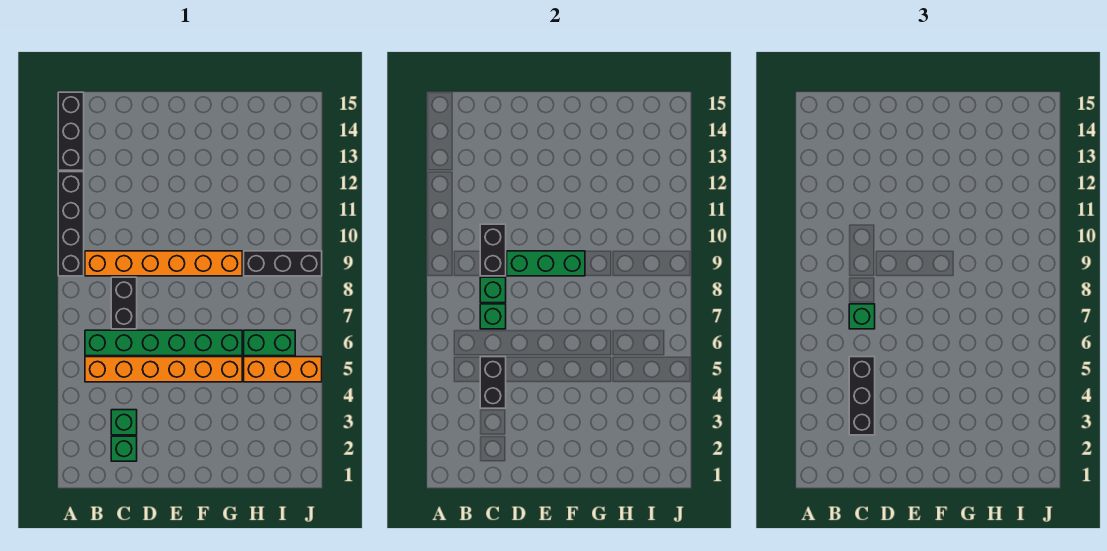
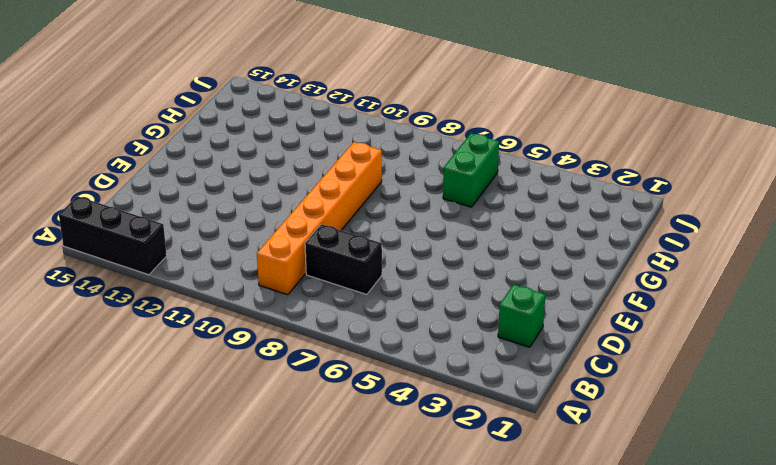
none -> black brick A9:A12 level 1
none -> orange brick B5:G5 level 1
none -> green brick B6:G6 level 1

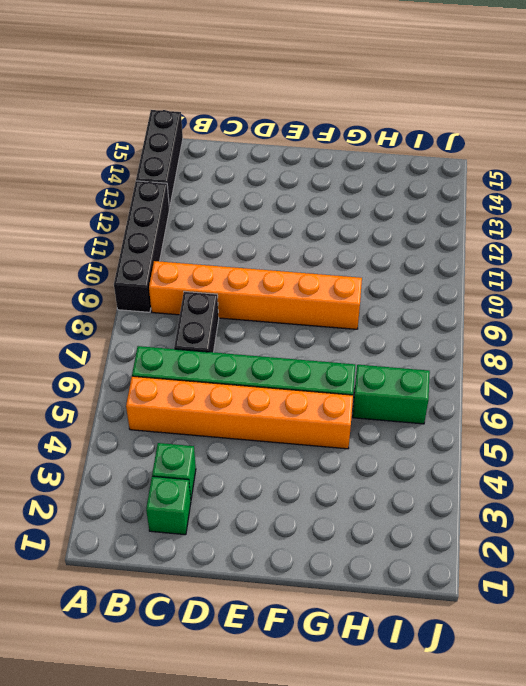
none -> orange brick H5:J5 level 1
none -> black brick H9:J9 level 1
none -> black brick C4:C5 level 2

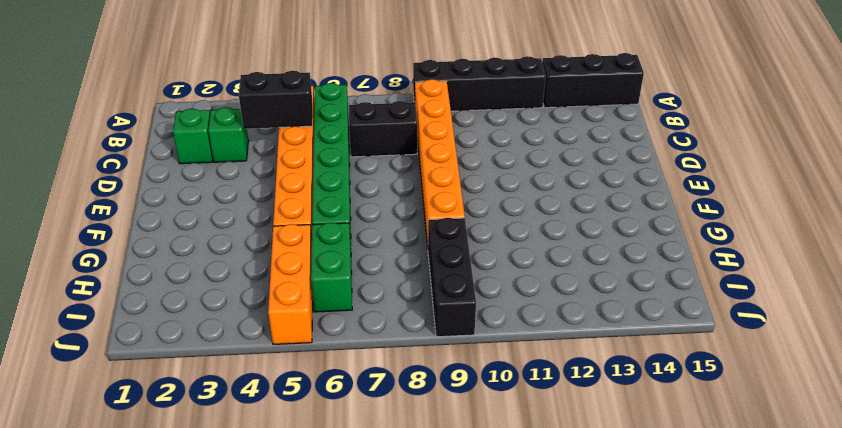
none -> green brick C7 level 2
none -> green brick C8 level 2
none -> black brick C9:C10 level 2

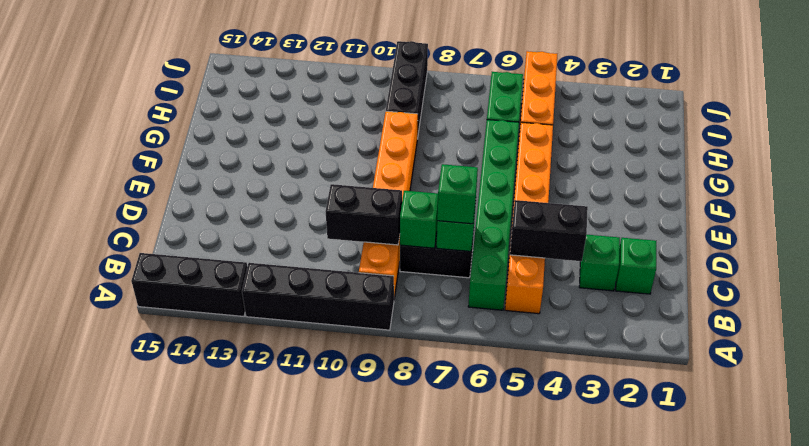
none -> green brick D9:F9 level 2
none -> black brick C3:C5 level 3

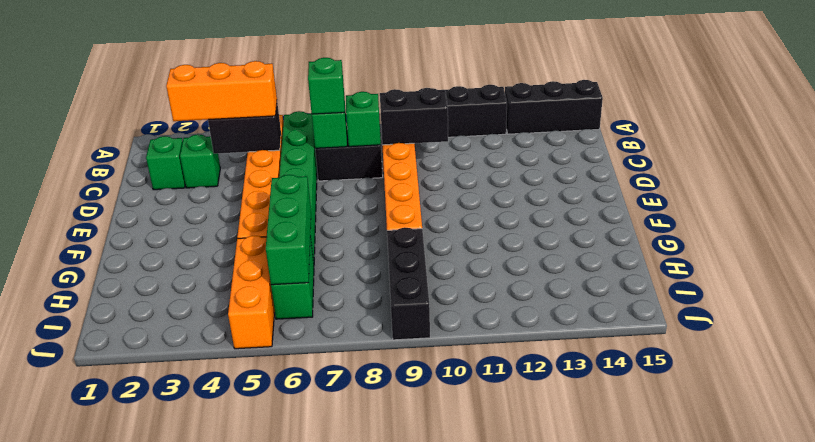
orange brick C3:C5 level 3 -> black brick C3:C5 level 3
green brick G6:I6 level 2 -> green brick D9:F9 level 2

